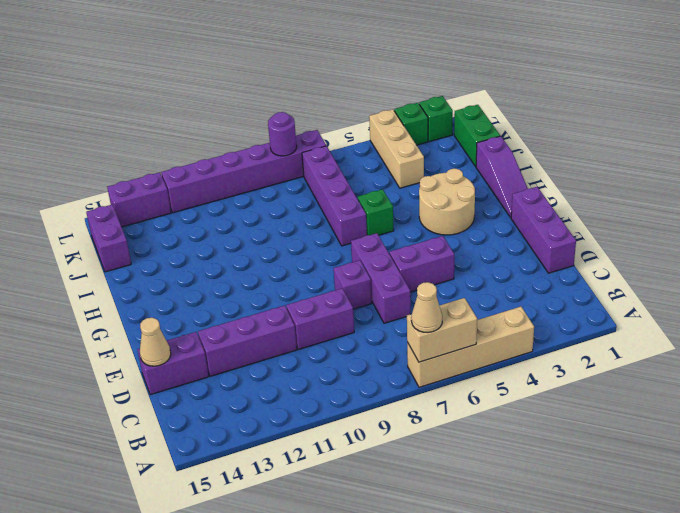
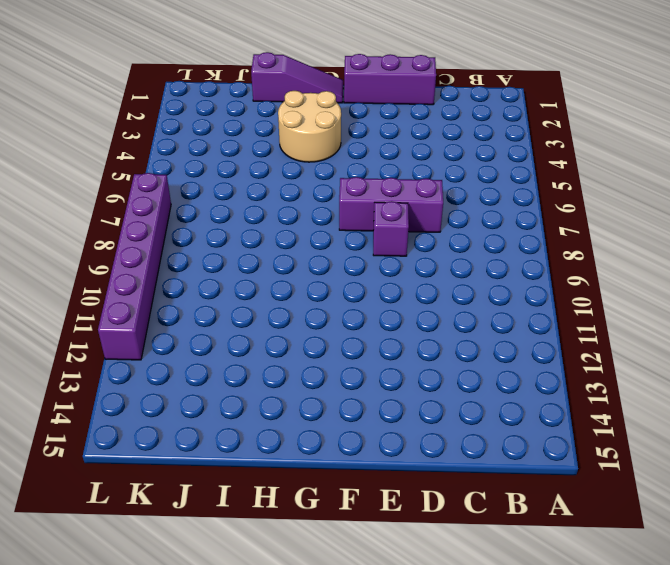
none -> tan brick A4:A7 level 1
none -> purple brick D9:D10 level 1
none -> purple brick D11:D13 level 1

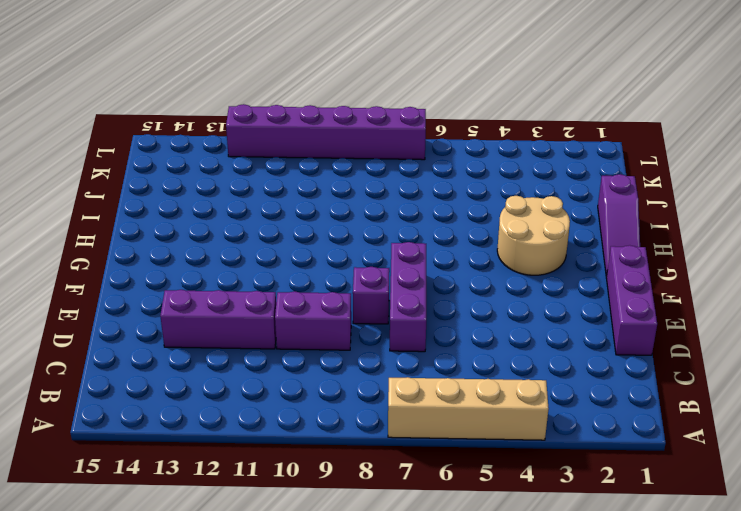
none -> purple brick D14:D15 level 1
none -> purple brick E5:E6 level 1
none -> green brick H6 level 1

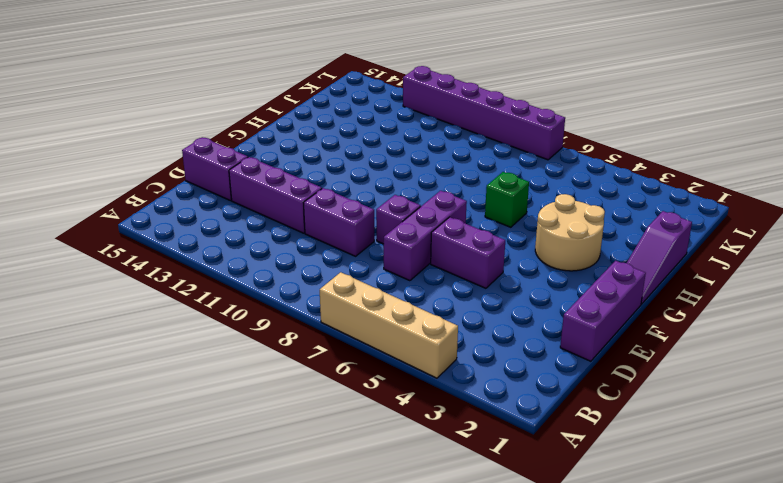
none -> purple brick H7:K7 level 1
none -> green brick J1:K1 level 1
none -> tan brick J4:L4 level 1

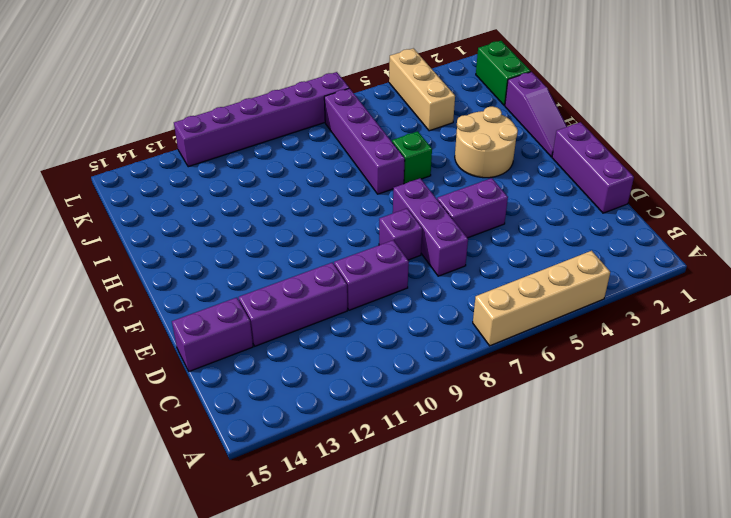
none -> purple brick J15:K15 level 1
none -> green brick L2 level 1
none -> green brick L3 level 1

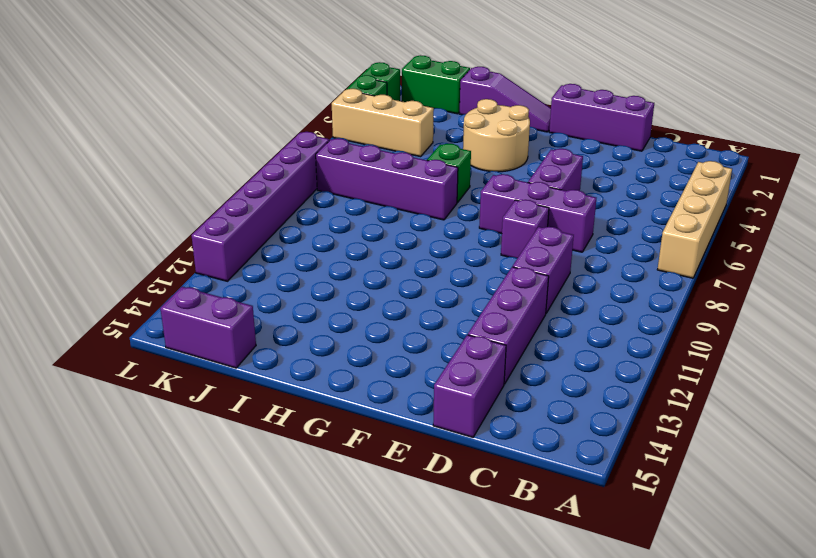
none -> purple brick L13:L14 level 1
none -> tan brick A6:A7 level 2
none -> tan cone D15 level 2

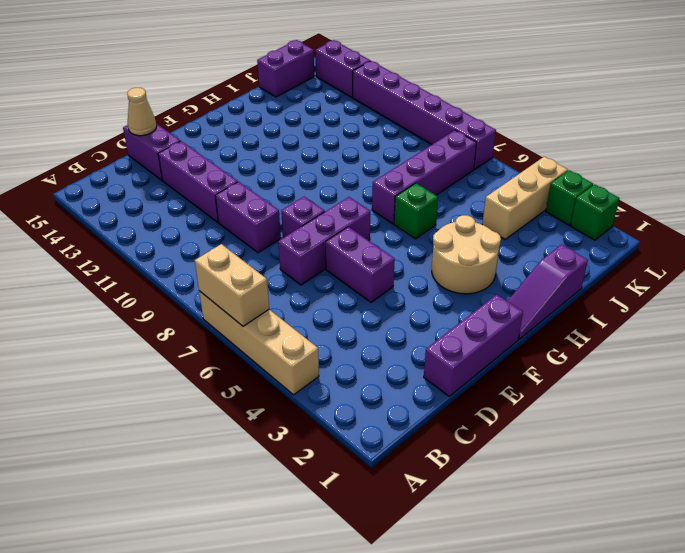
none -> green brick J1:K1 level 1
none -> purple round brick L8 level 2
none -> tan cone A7 level 3

